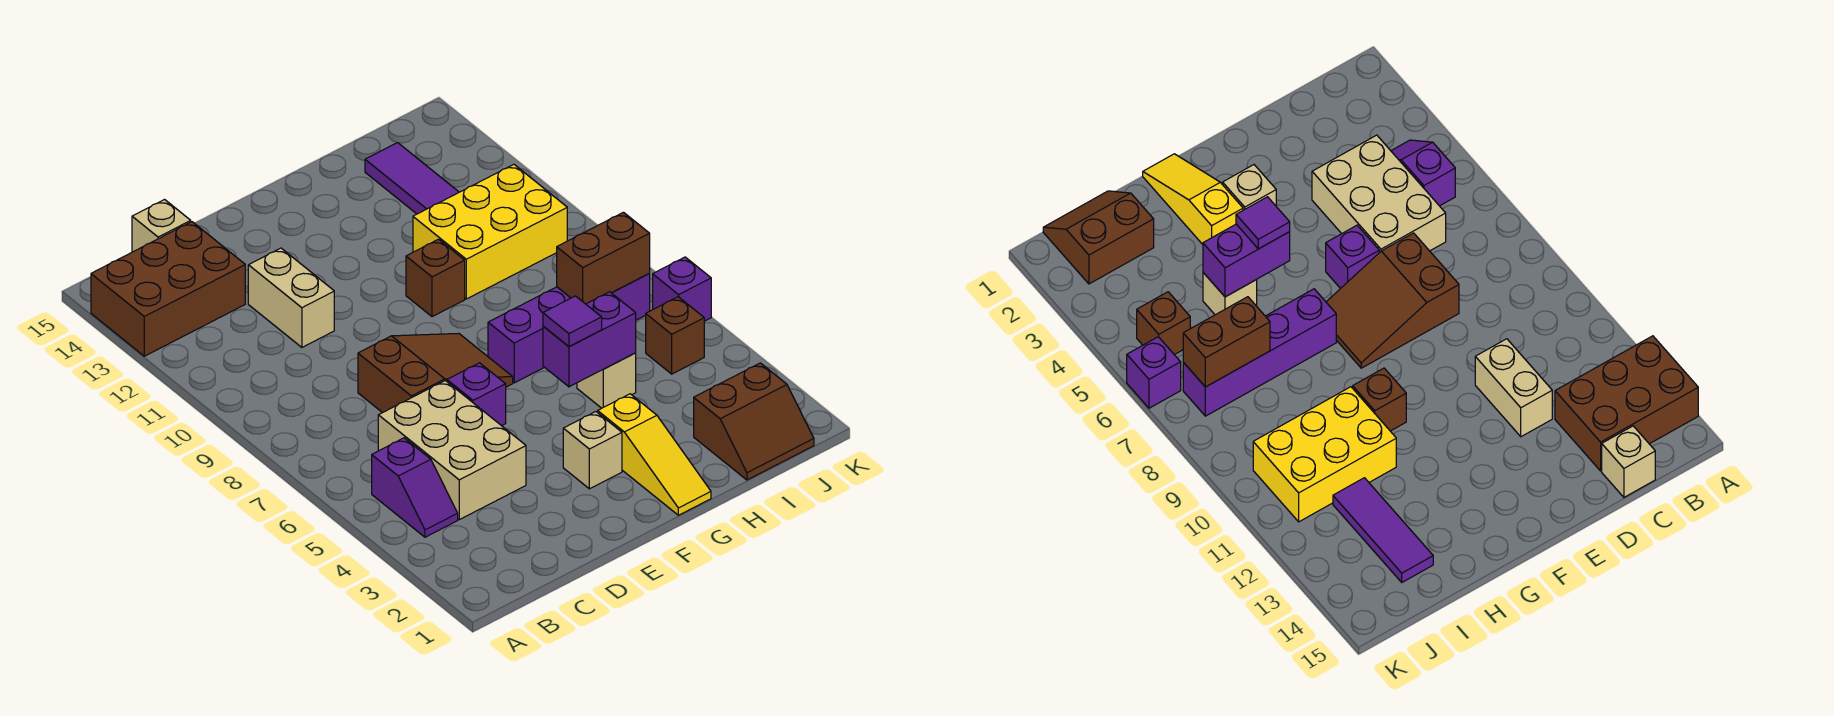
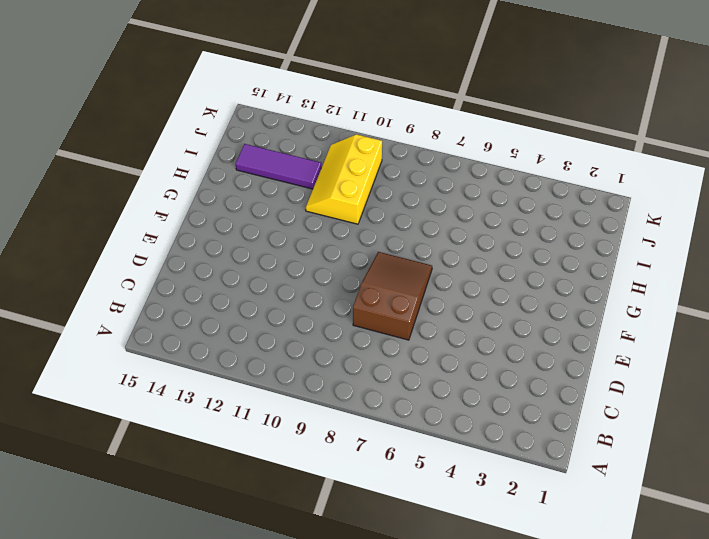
yellow slope H10:J11 level 1 top 10 -> yellow brick H10:J11 level 1
none -> brown brick A13:C14 level 1
none -> purple slope B4:B5 level 1 top 5
none -> tan brick C4:D6 level 1

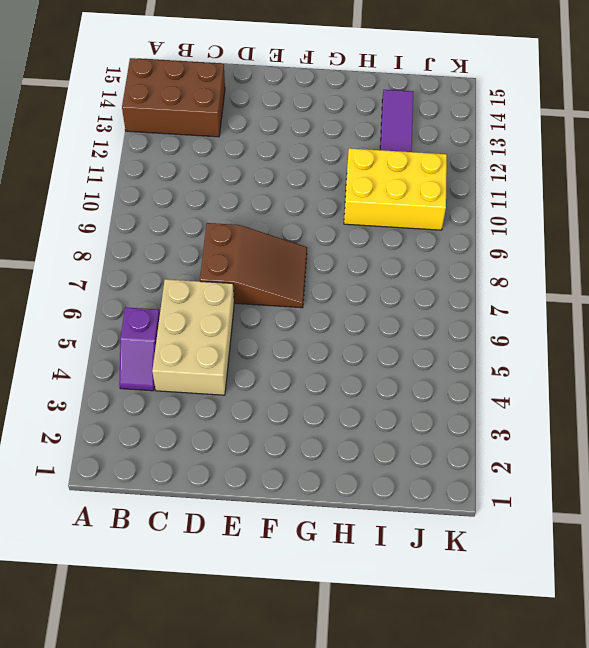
none -> tan brick C15 level 1
none -> tan brick D11:D12 level 1
none -> purple brick E6 level 1

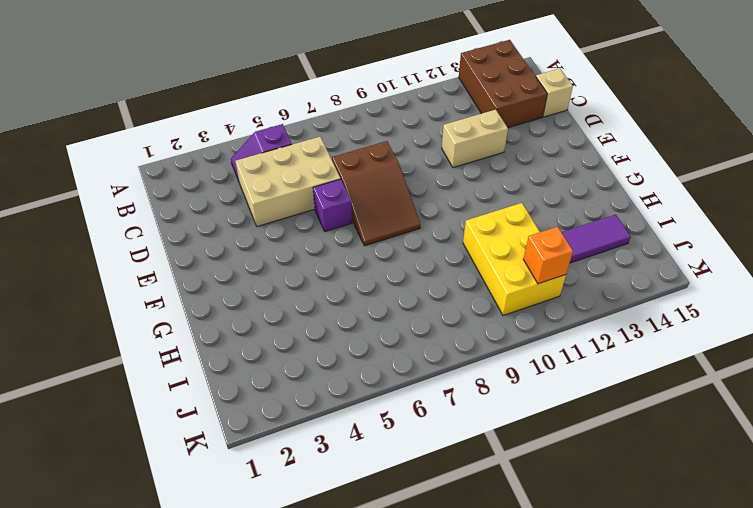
orange brick J11 level 2 -> none
none -> tan brick F3 level 1
none -> yellow slope G1:G3 level 1 top 3
none -> purple brick G7:J7 level 1

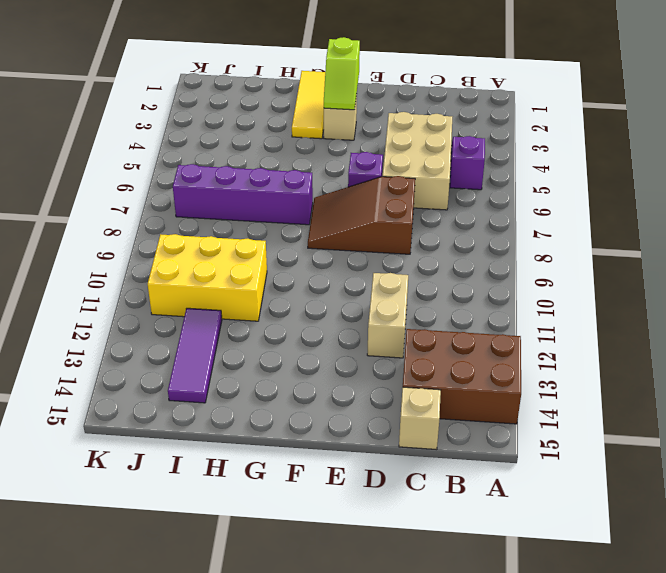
lime slope F2:F3 level 2 top 2 -> none
yellow tile G1:G3 level 1 -> yellow slope G1:G3 level 1 top 3
none -> brown brick G10 level 1
none -> tan brick H5 level 1
none -> brown slope I1:J2 level 1 top 2

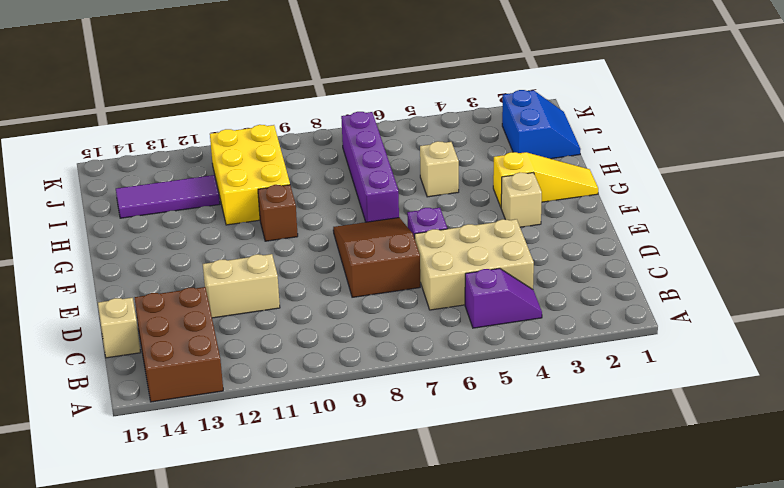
blue slope I1:J2 level 1 top 2 -> brown slope I1:J2 level 1 top 2
none -> brown brick J5 level 1
none -> purple brick K6 level 1
none -> purple brick G5:H5 level 2

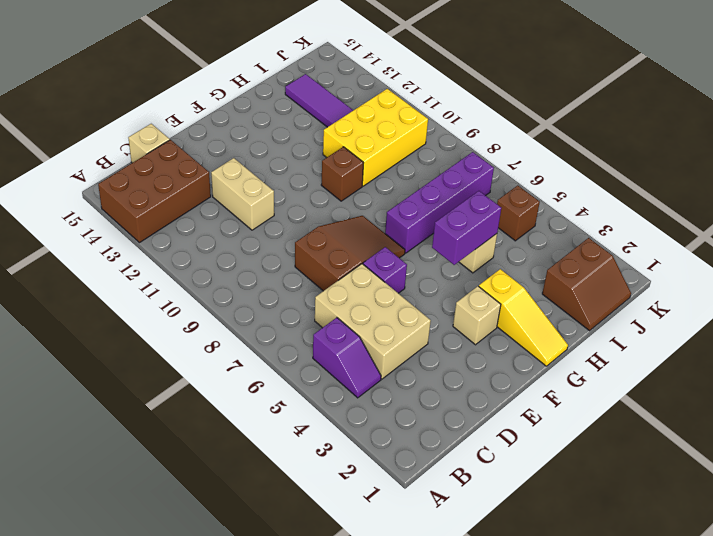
none -> purple brick K6 level 1
none -> brown brick I7:J7 level 2
none -> purple tile G5 level 3

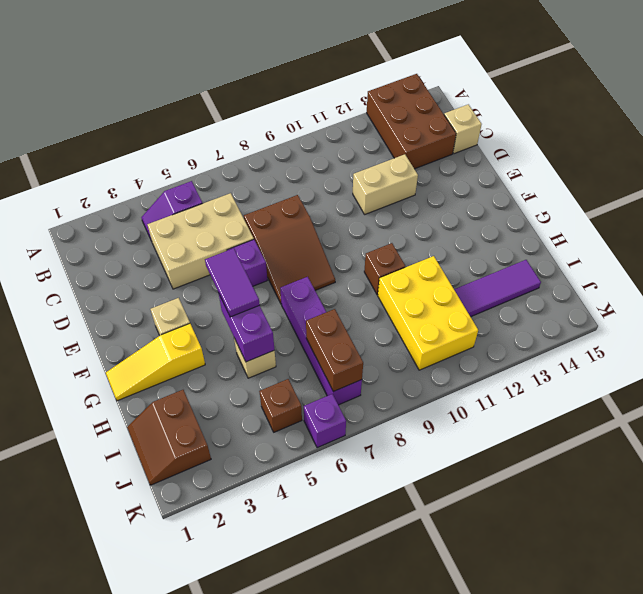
purple tile F5:G5 level 3 -> purple tile G5 level 3

